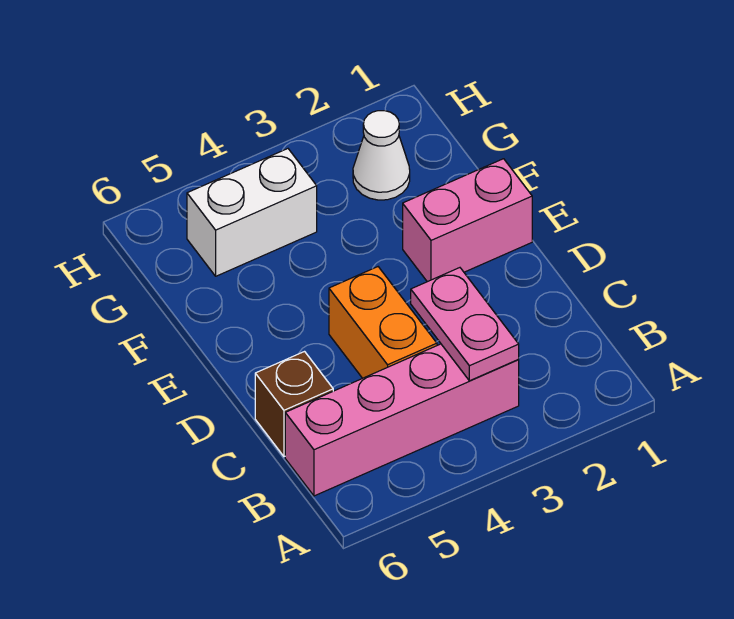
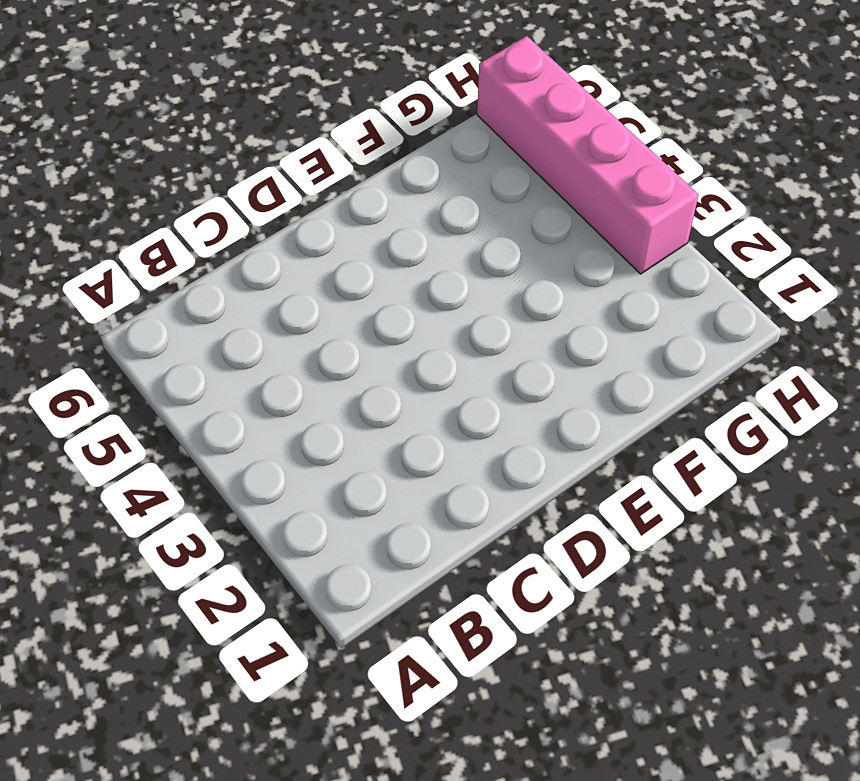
pink brick H3:H6 level 1 -> pink brick B3:B6 level 1
none -> orange brick C4:D4 level 1
none -> brown brick C6 level 1

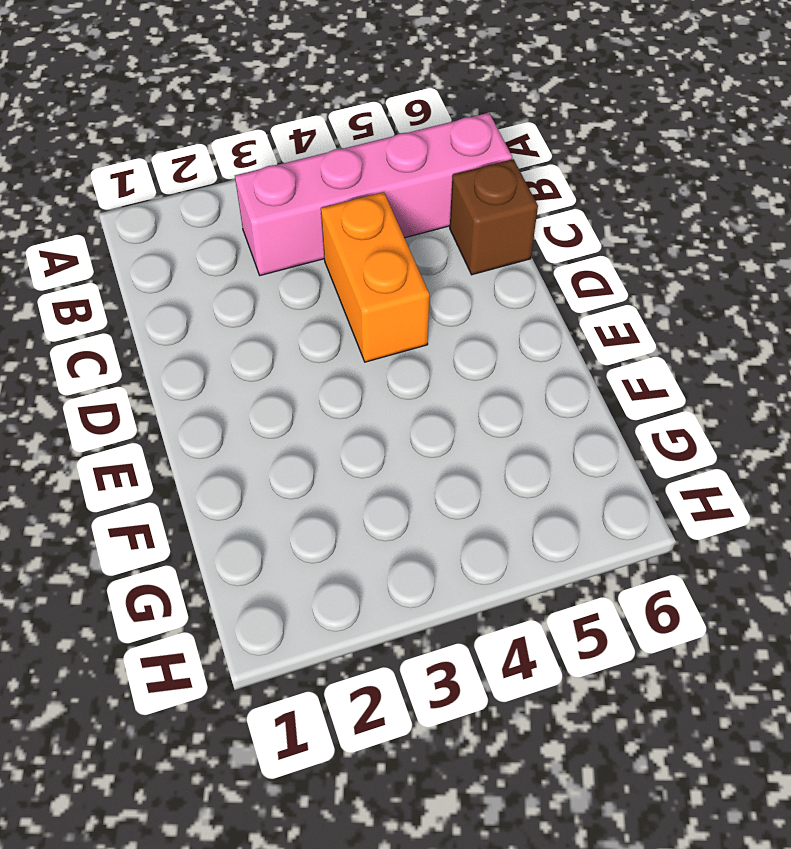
none -> pink brick E1:E2 level 1
none -> white cone G2 level 1

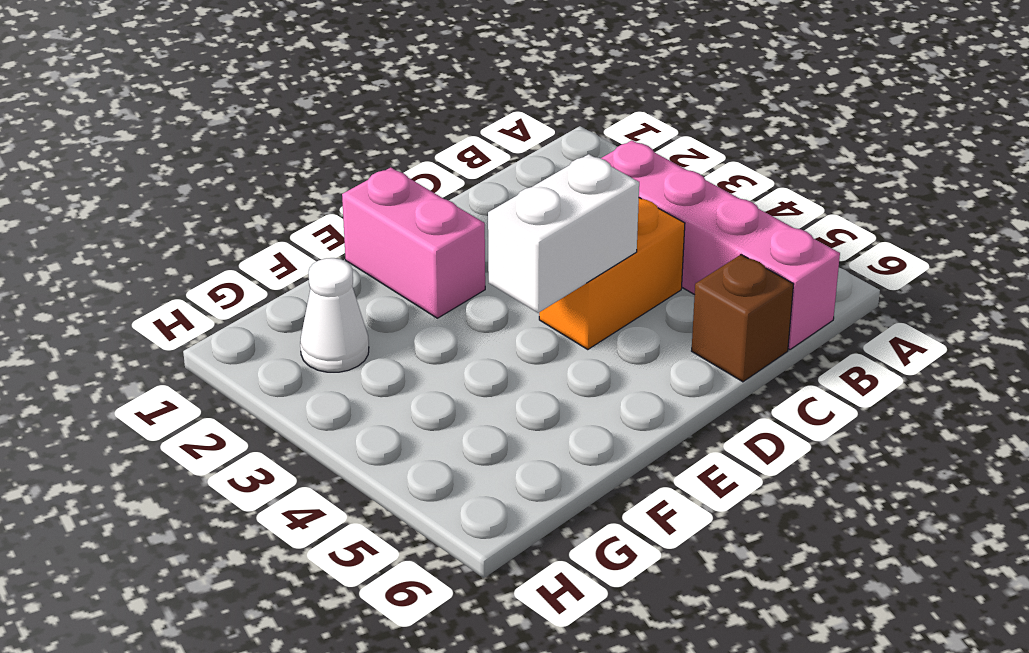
white brick D4:E4 level 2 -> white brick G4:G5 level 1
none -> pink plate B3:C3 level 2

